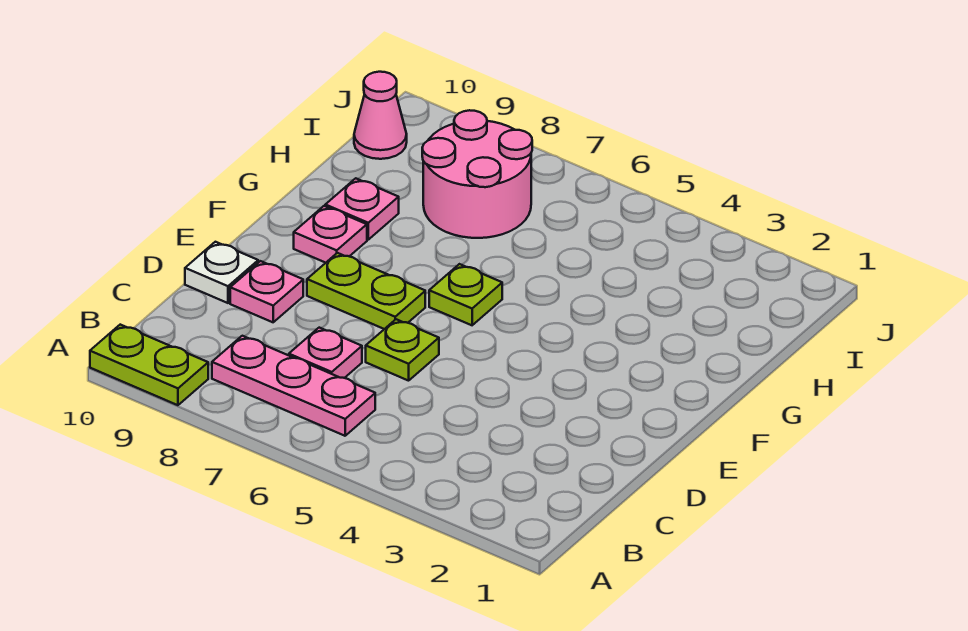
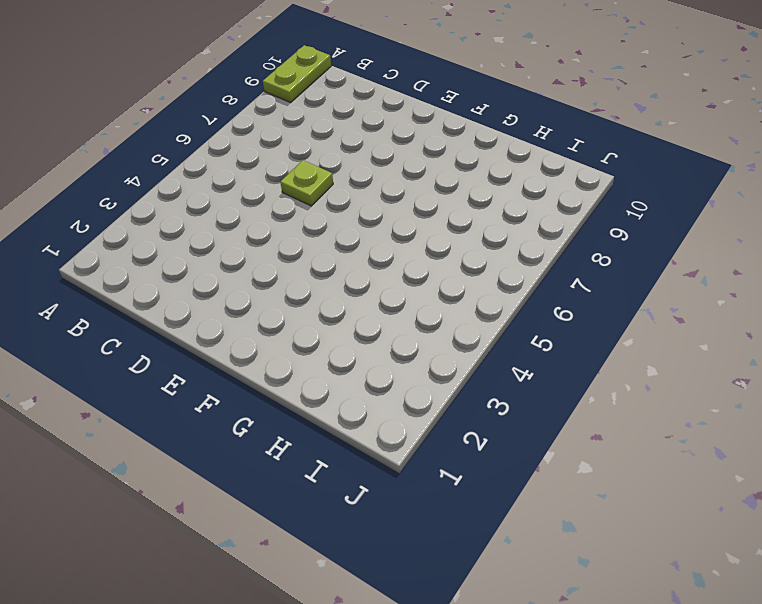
none -> pink plate B6:B8 level 1
none -> pink plate C7 level 1
none -> pink plate D9 level 1

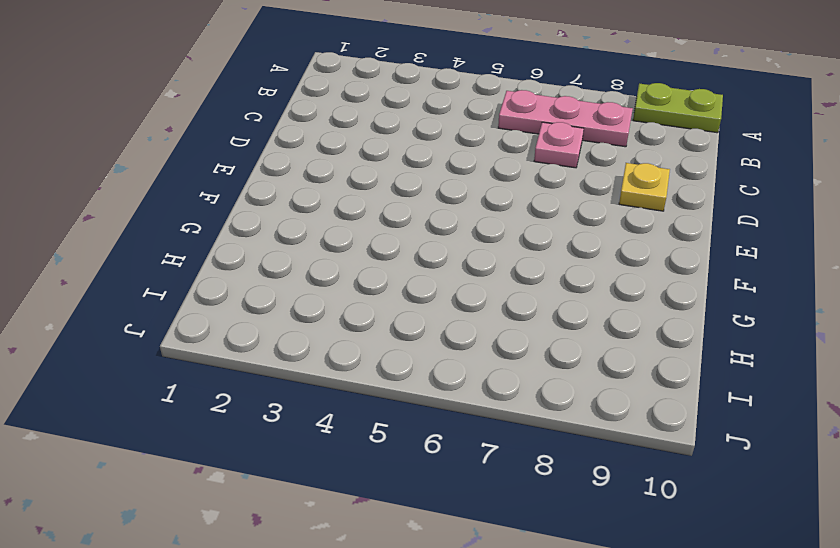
yellow plate D9 level 1 -> pink plate D9 level 1
none -> lime plate D6 level 1
none -> white plate D10 level 1
none -> lime plate E7:E8 level 1

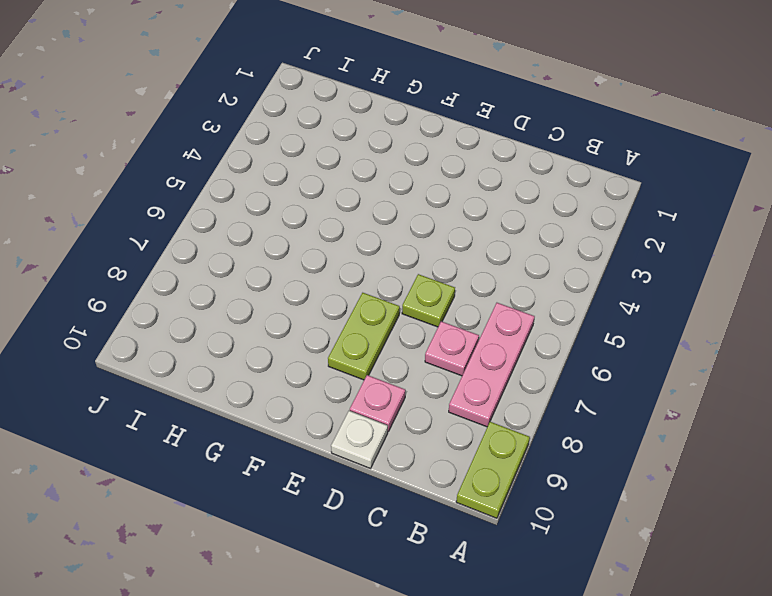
none -> lime plate F6 level 1
none -> pink plate F9 level 1
none -> pink plate G9 level 1

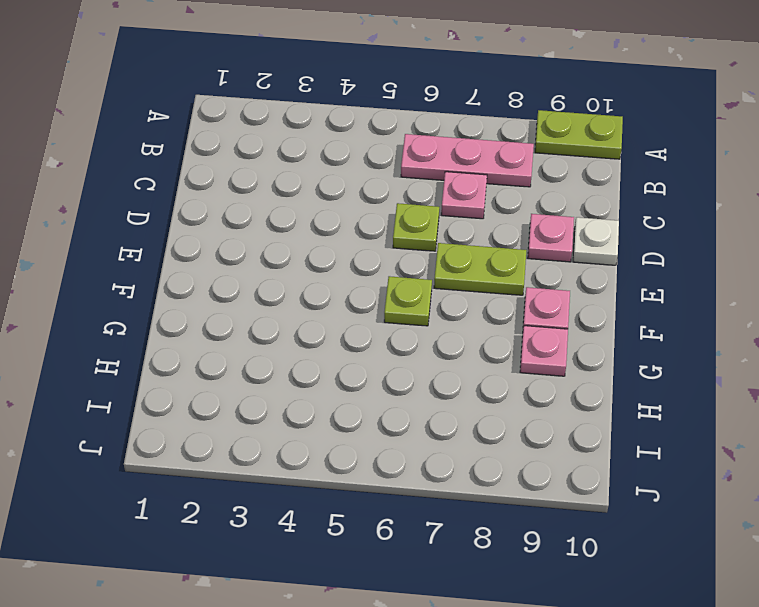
none -> pink round brick H7:I8 level 1
none -> pink cone I10 level 1

